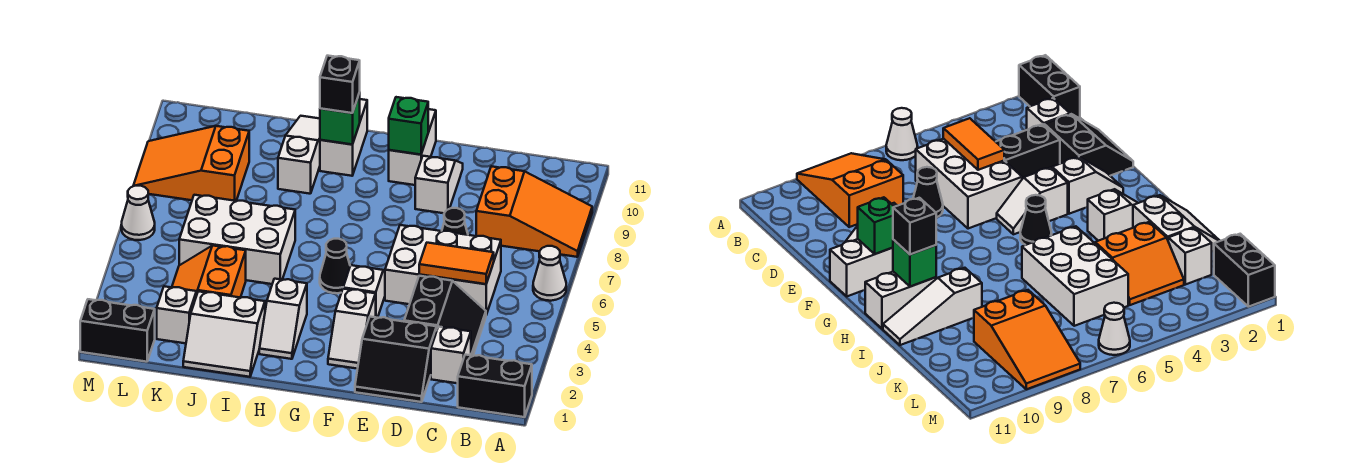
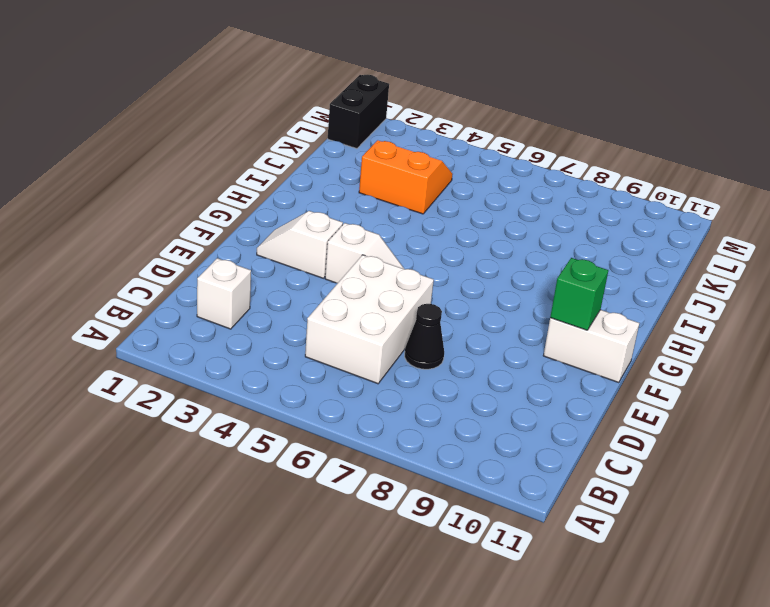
none -> black brick A1:B1 level 1
none -> white cone A6 level 1
none -> orange slope A8:C9 level 1 top C

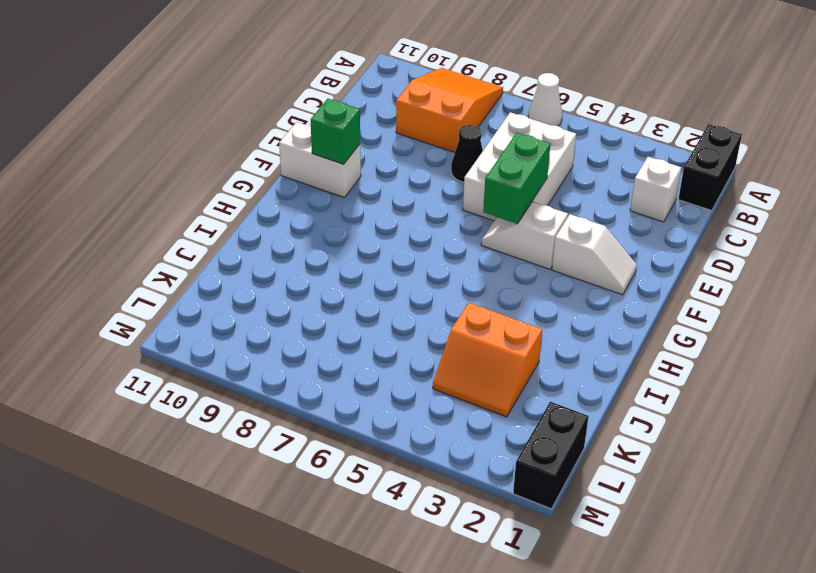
green brick E5:F5 level 2 -> none
none -> black slope C3:D4 level 1 top D
none -> black slope D1:E2 level 1 top 2
none -> white slope E9:E10 level 1 top 9

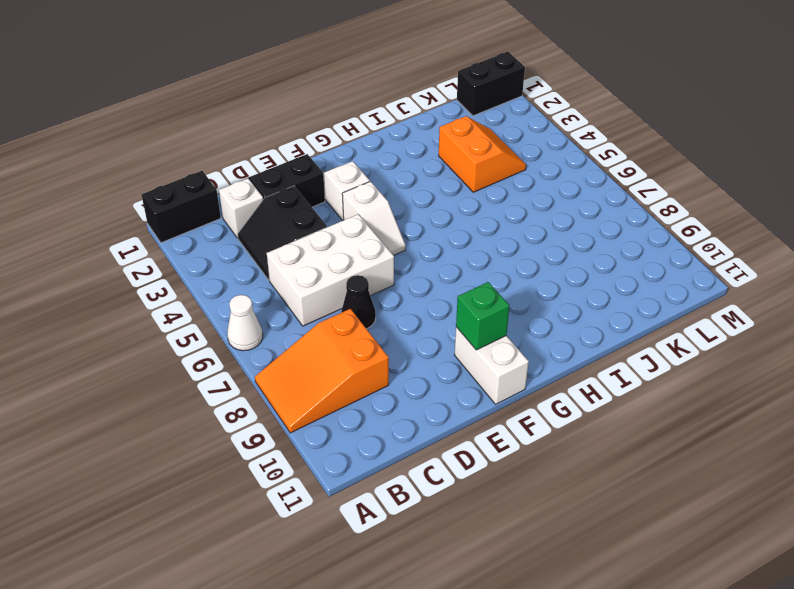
none -> white slope E9:E10 level 1 top 9
none -> black cone G5 level 1
none -> white slope H2:H3 level 1 top 3

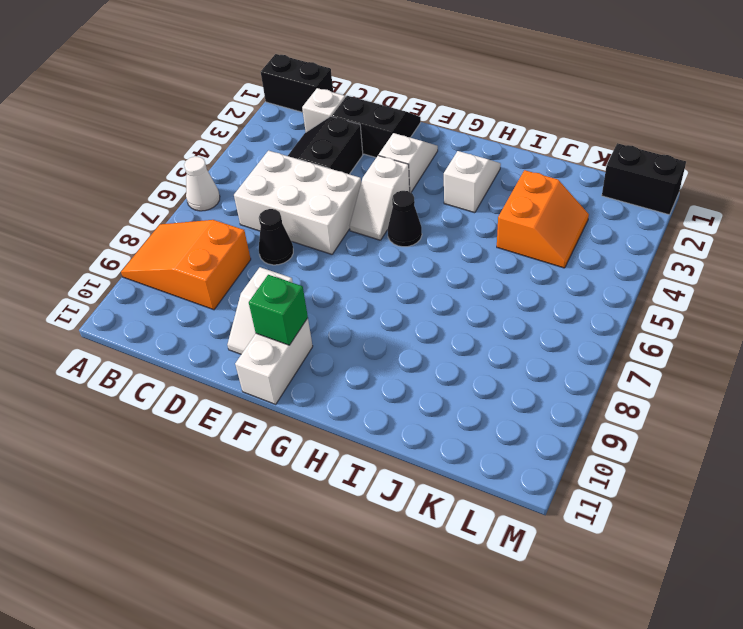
none -> white brick H10:H11 level 1
none -> white slope I1:J2 level 1 top 2
none -> white brick I5:K6 level 1

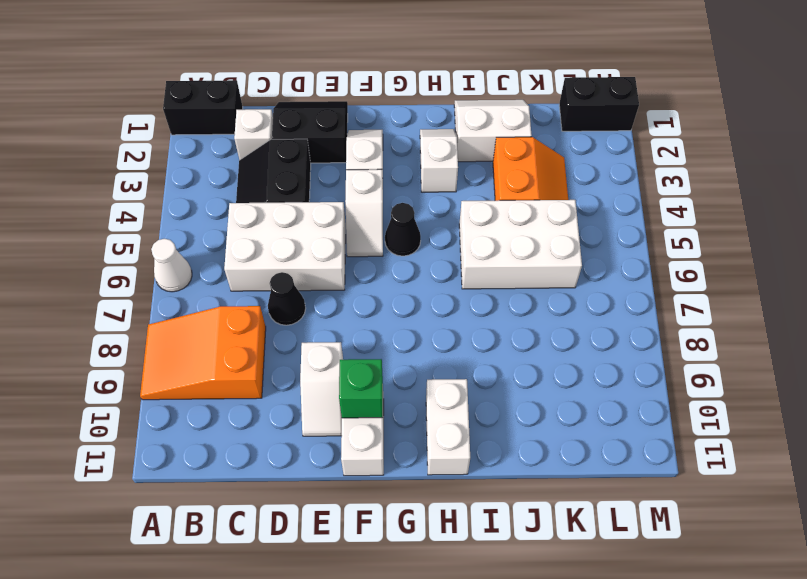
none -> white slope I9:I11 level 1 top 9
none -> white brick K2 level 1
none -> orange slope K8:M9 level 1 top K

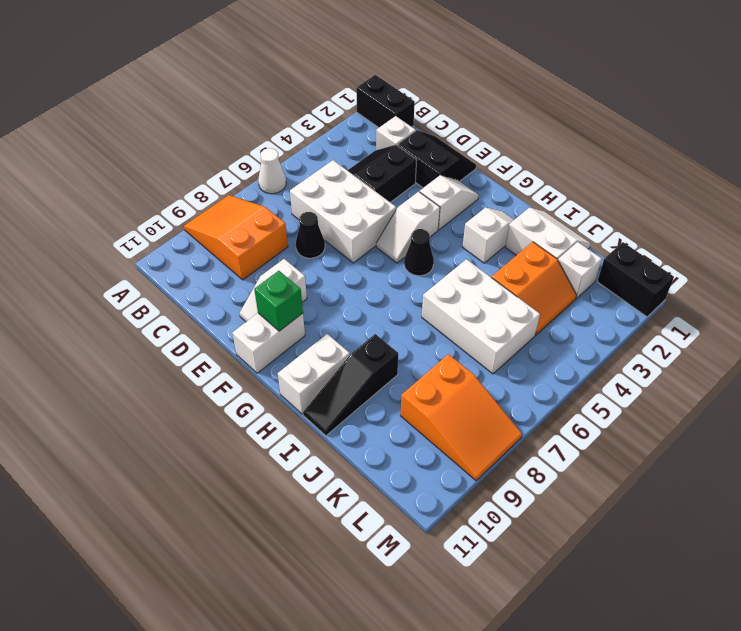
black slope I9:I11 level 1 top 9 -> white slope I9:I11 level 1 top 9
none -> white cone M6 level 1
none -> orange tile C5:D5 level 2
none -> green brick H10 level 2

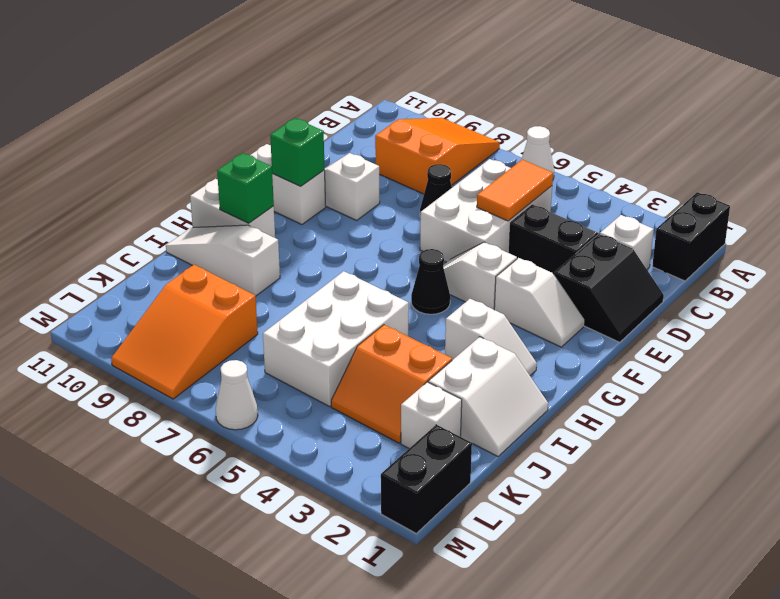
none -> black brick H10 level 3

